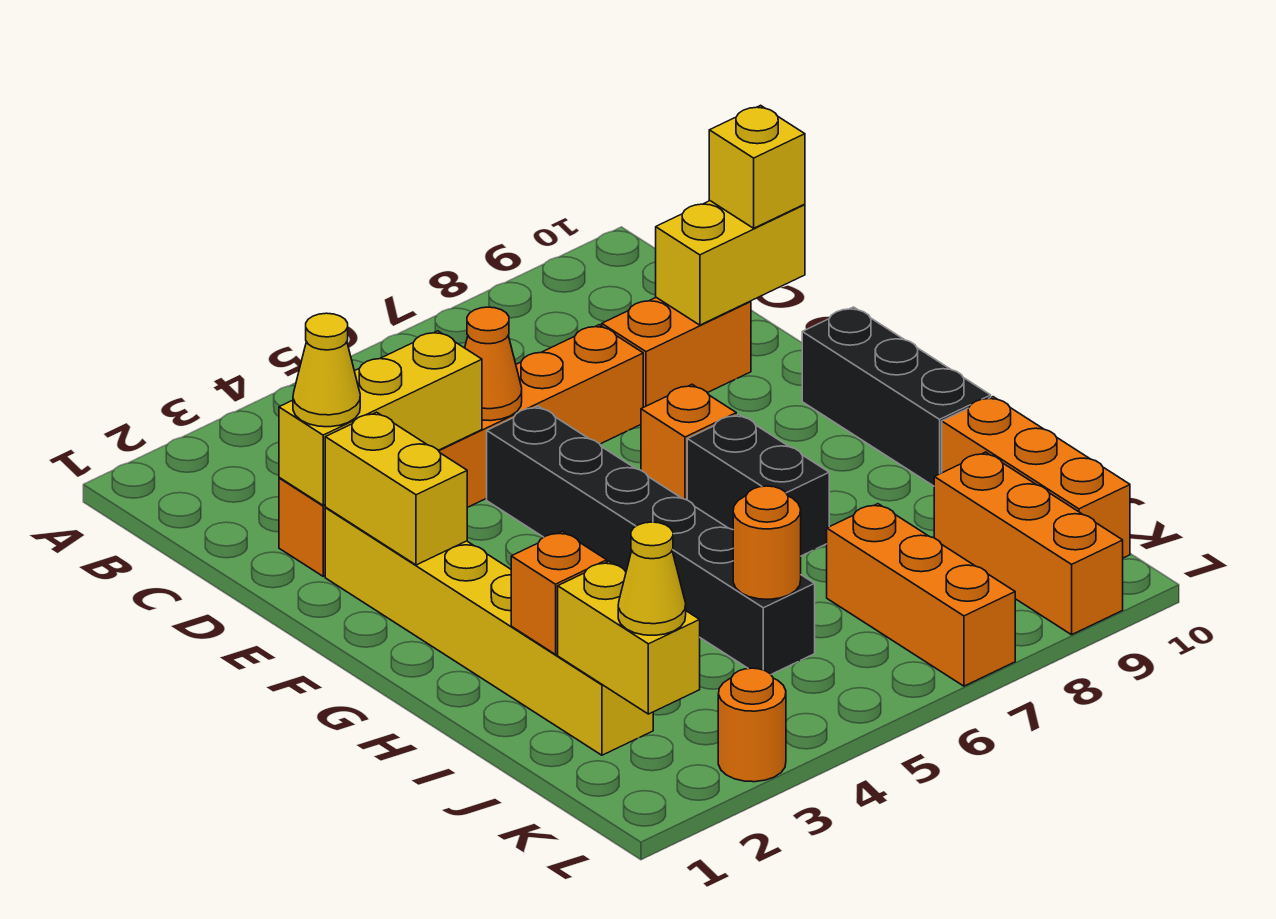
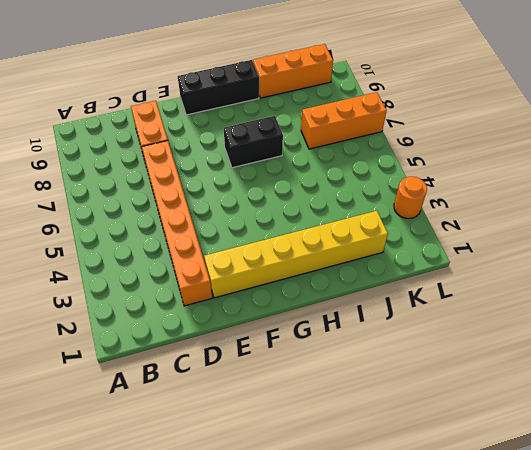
none -> black brick E5:J5 level 1
none -> orange brick F7 level 1
none -> orange brick J9:L9 level 1

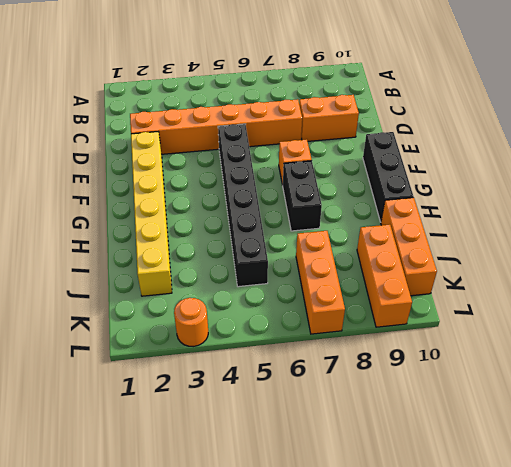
none -> yellow brick D2:D4 level 2
none -> orange cone D5 level 2
none -> yellow brick D9:D10 level 2

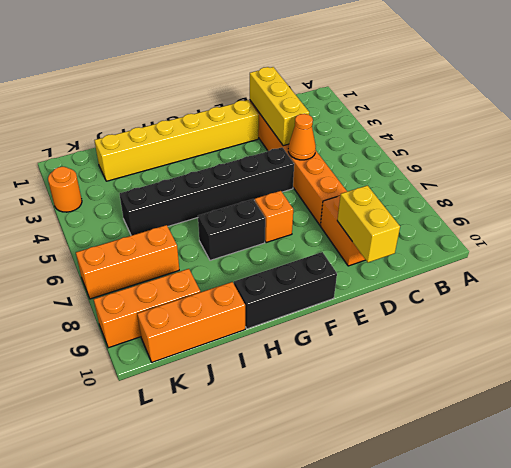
none -> yellow brick E2:F2 level 2
none -> orange brick I2 level 2
none -> yellow brick J2:K2 level 2

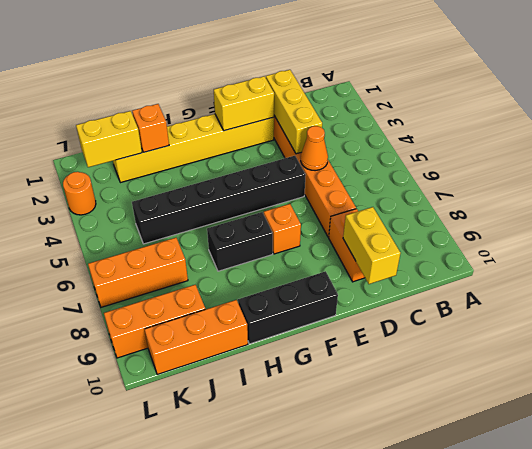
none -> orange round brick J5 level 2
none -> yellow cone D2 level 3
none -> yellow brick D10 level 3

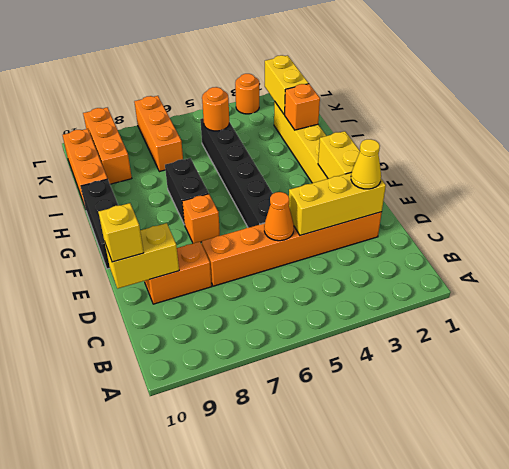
none -> yellow cone K2 level 3

